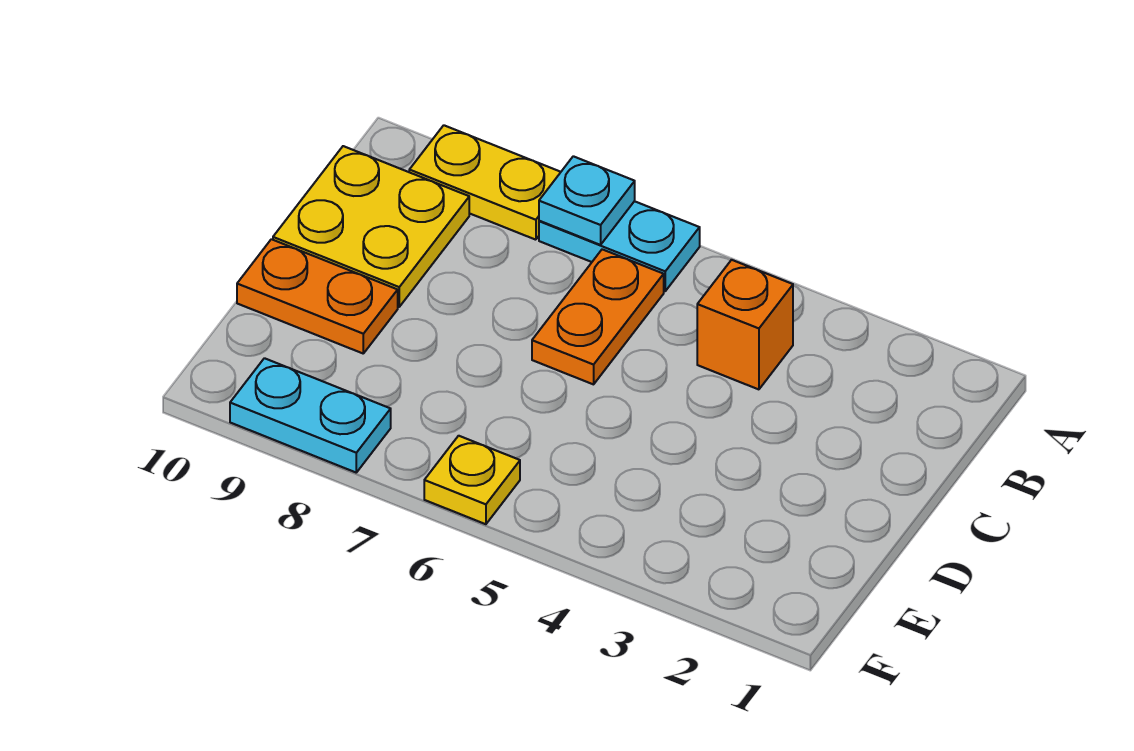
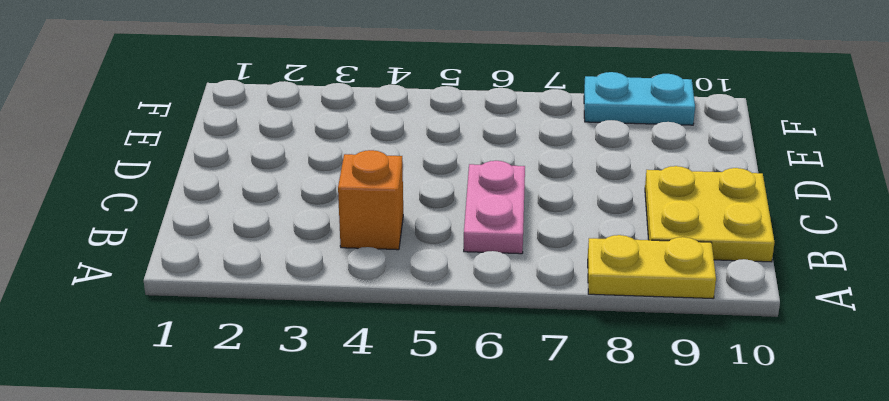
pink plate B6:C6 level 1 -> orange plate B6:C6 level 1
none -> cyan plate A6:A7 level 1
none -> orange plate D9:D10 level 1

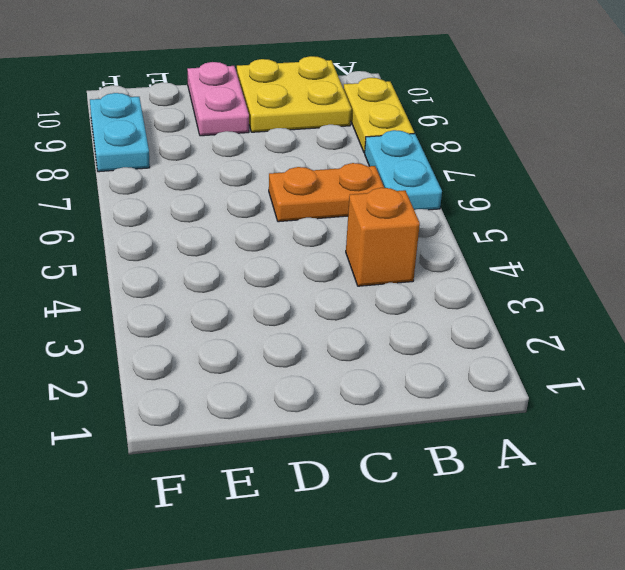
pink plate D9:D10 level 1 -> orange plate D9:D10 level 1
none -> yellow plate F6 level 1
none -> cyan plate A7 level 2

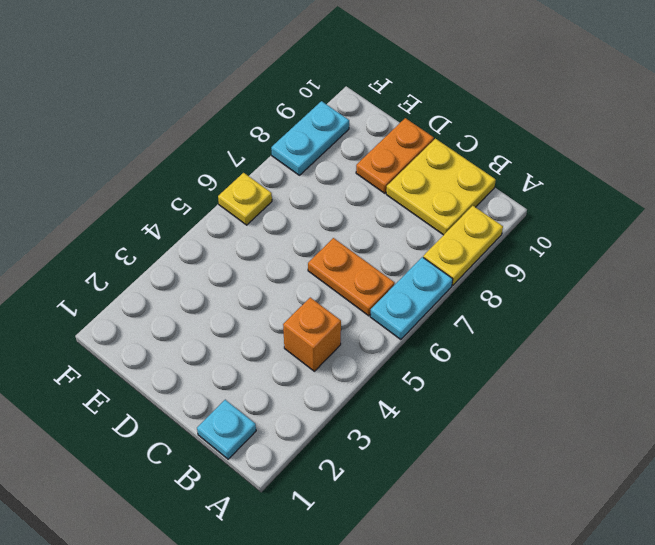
cyan plate B1 level 1 -> cyan plate A7 level 2

